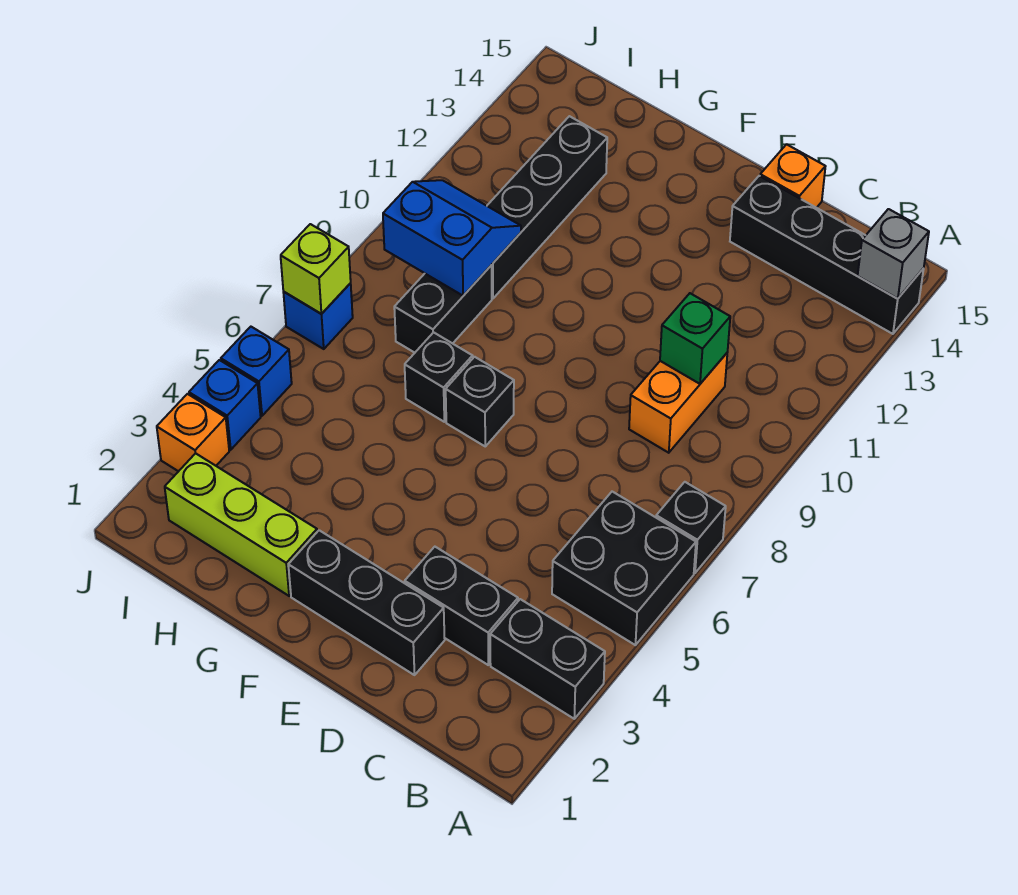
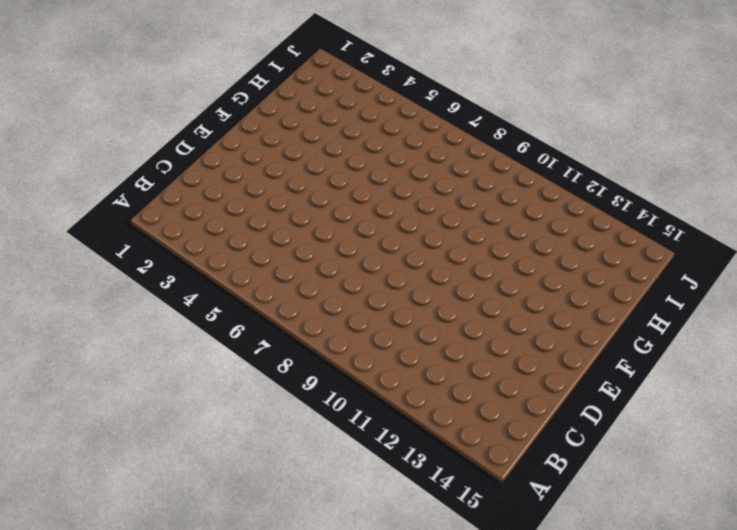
none -> black brick A3:B3 level 1
none -> black brick A5:B6 level 1
none -> black brick A7 level 1

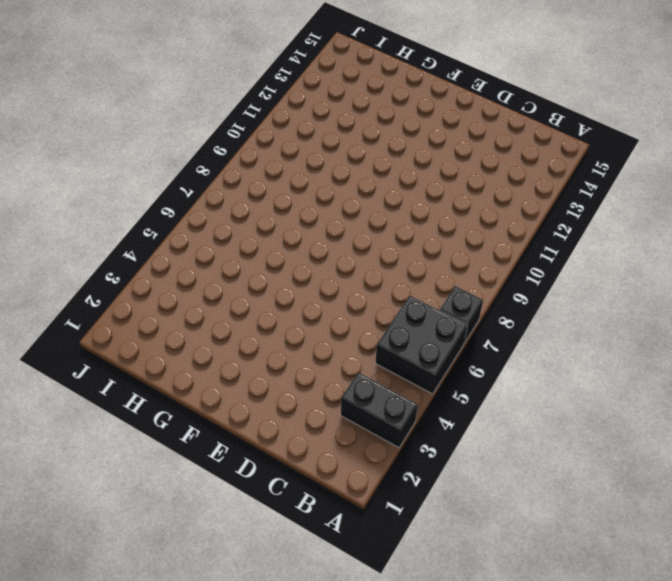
none -> black brick A14:D14 level 1
none -> black brick C3:D3 level 1
none -> orange brick C9:C10 level 1

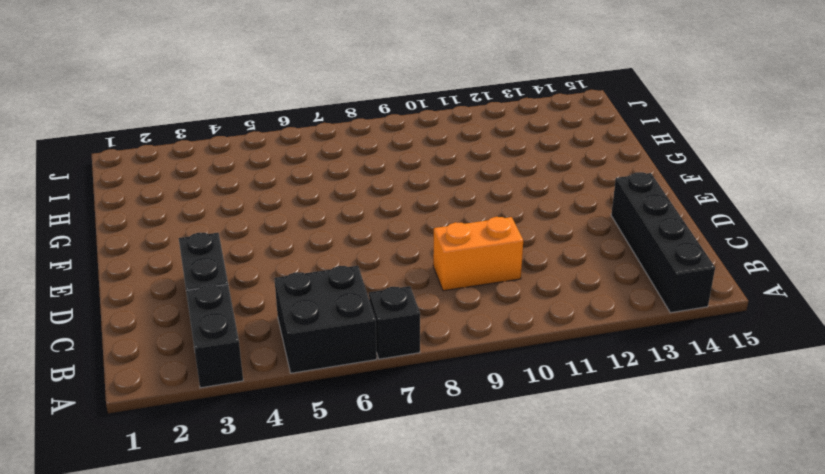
none -> black brick D2:F2 level 1
none -> orange brick D15 level 1
none -> black brick F7 level 1

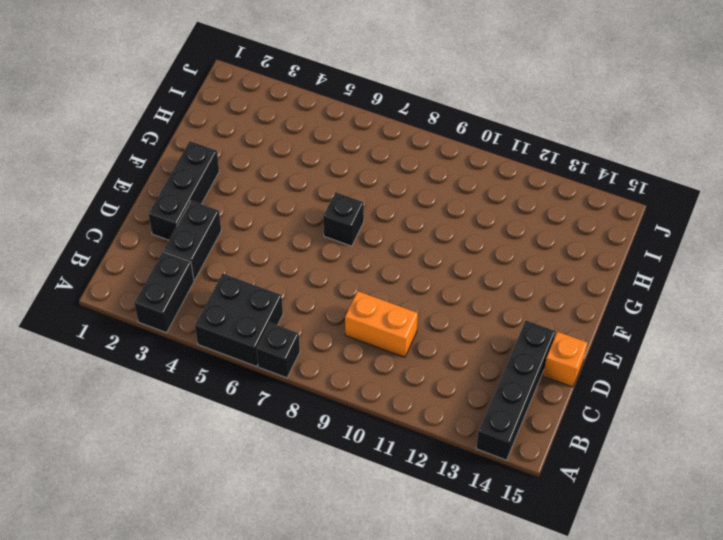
none -> lime brick G2:I2 level 1
none -> black brick G7 level 1
none -> black brick H8:H9 level 1

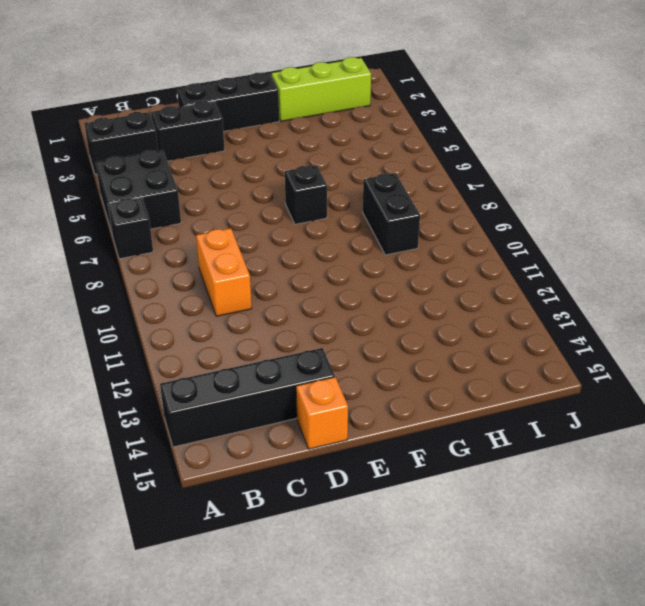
none -> black brick G7 level 1
none -> black brick H10:H13 level 1
none -> orange brick J3 level 1

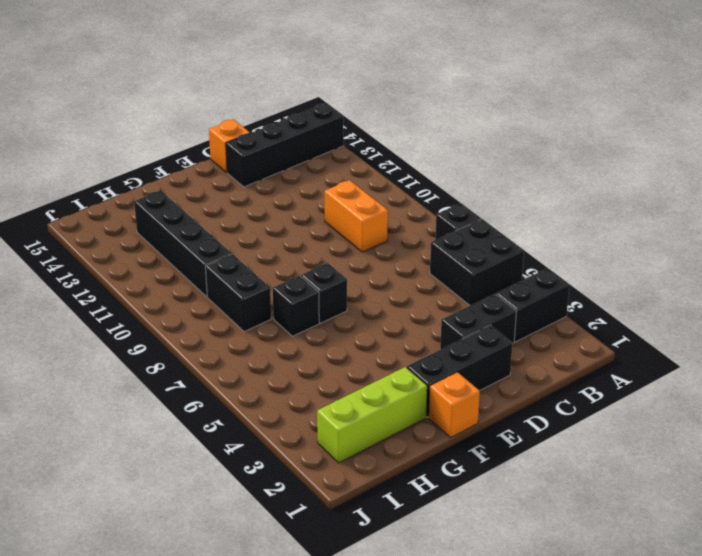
orange brick F1 level 1 -> orange brick J3 level 1
none -> blue brick J4 level 1
none -> blue brick J5 level 1
none -> blue brick J7 level 1

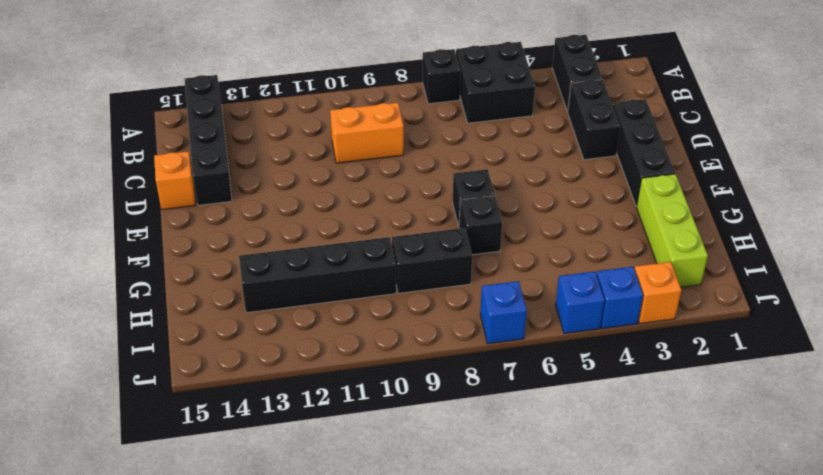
none -> grey brick A14 level 2
none -> green brick C10 level 2
none -> blue slope H9:I10 level 2 top 9

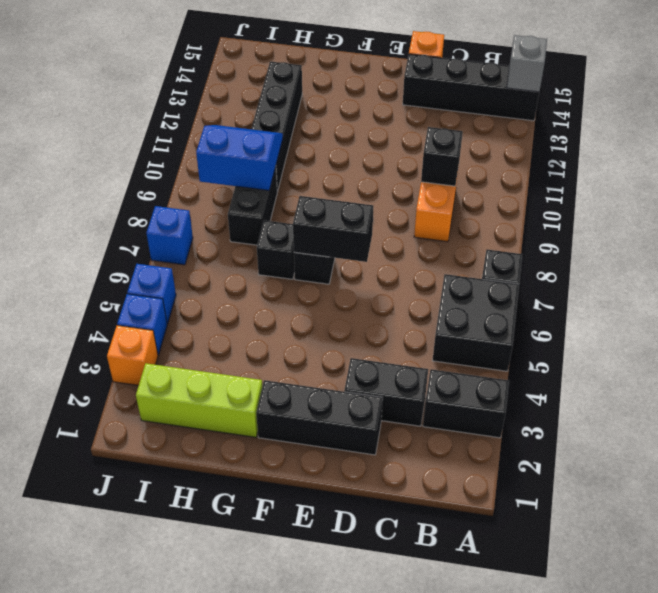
black brick C10 level 2 -> green brick C10 level 2
black brick E7:F7 level 2 -> none
none -> lime brick J7 level 2

